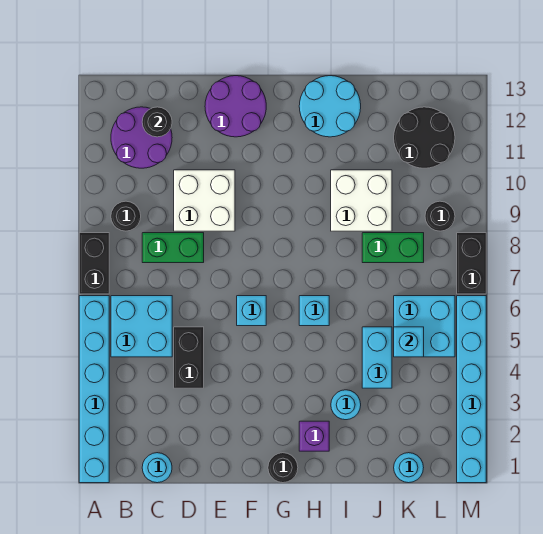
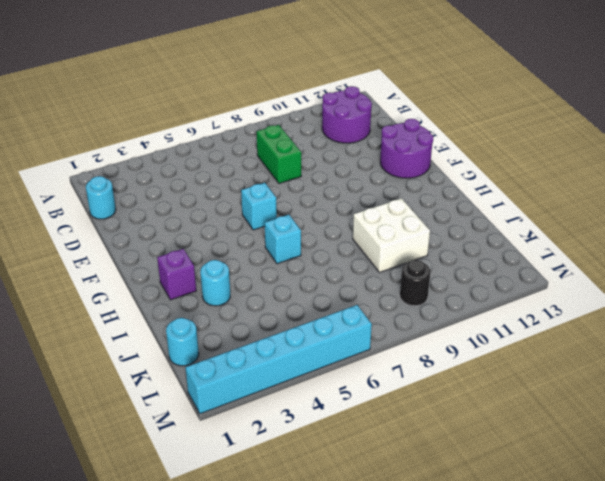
none -> cyan brick A1:A6 level 1
none -> black brick A7:A8 level 1
none -> cyan brick B5:C6 level 1

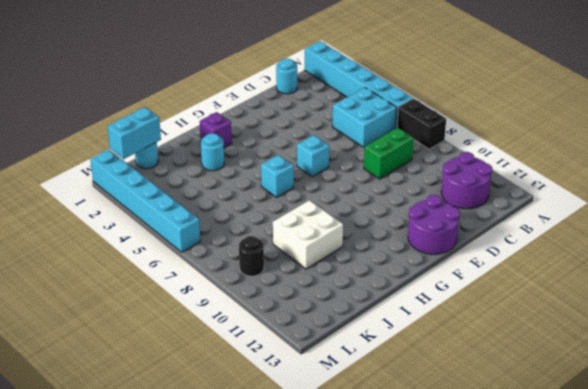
cyan brick K1:L1 level 2 -> cyan brick J4:J5 level 1
none -> black round brick B9 level 1
none -> black brick D4:D5 level 1
none -> white brick D9:E10 level 1

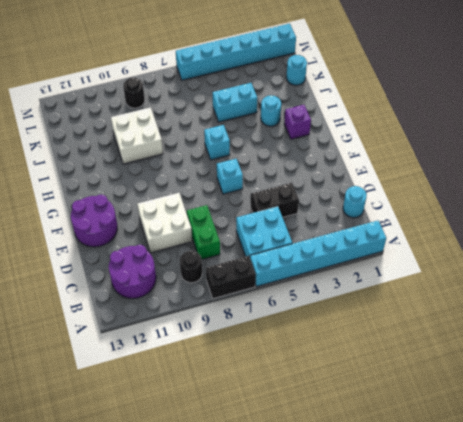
none -> black round brick G1 level 1
none -> cyan round brick H12:I13 level 1
none -> green brick J8:K8 level 1

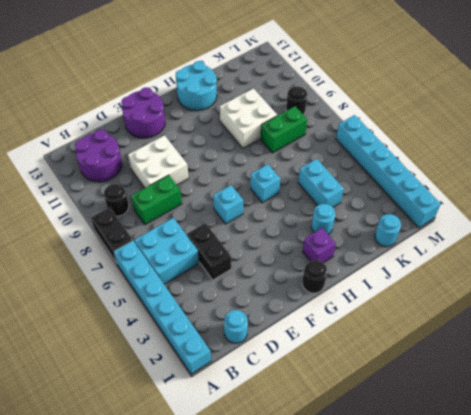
none -> cyan brick K5:L6 level 1
none -> black round brick K11:L12 level 1
none -> black brick M7:M8 level 1

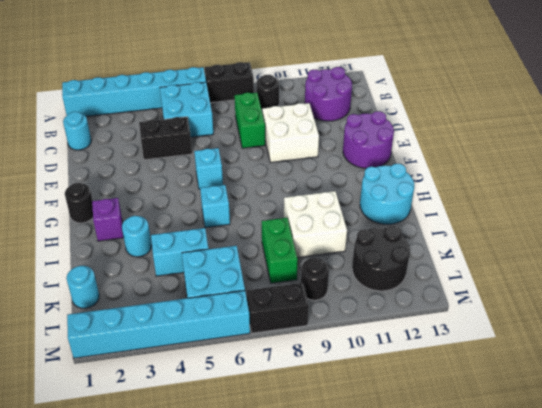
none -> black round brick C12 level 2
none -> cyan brick K5 level 2

